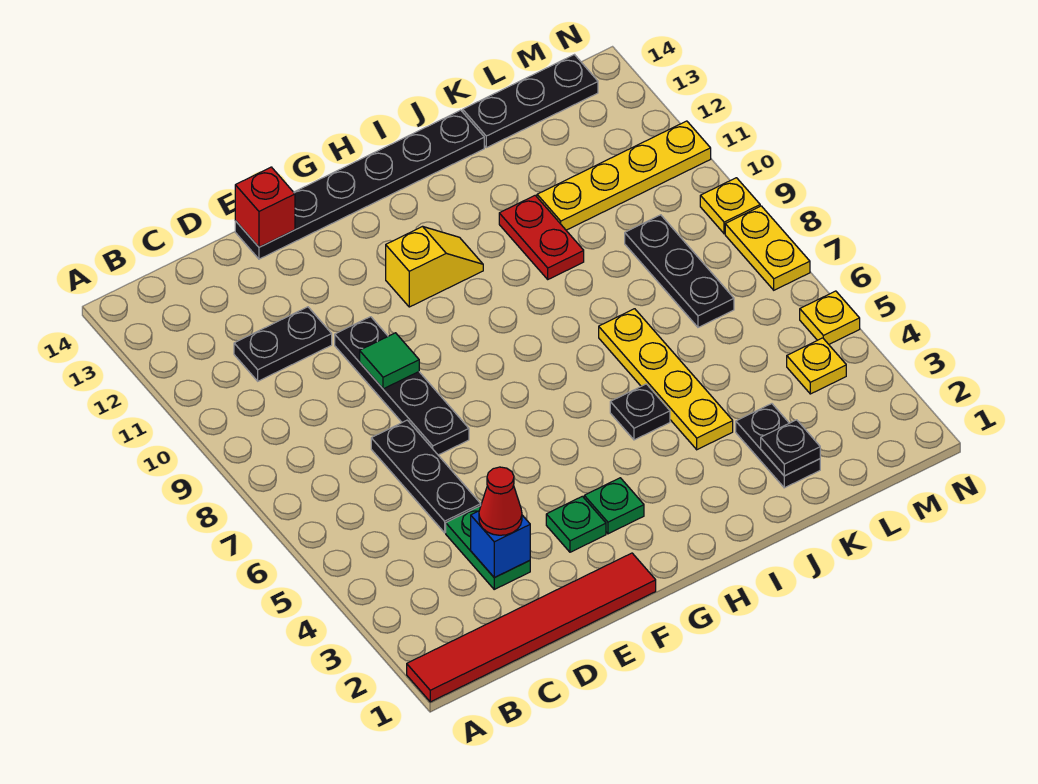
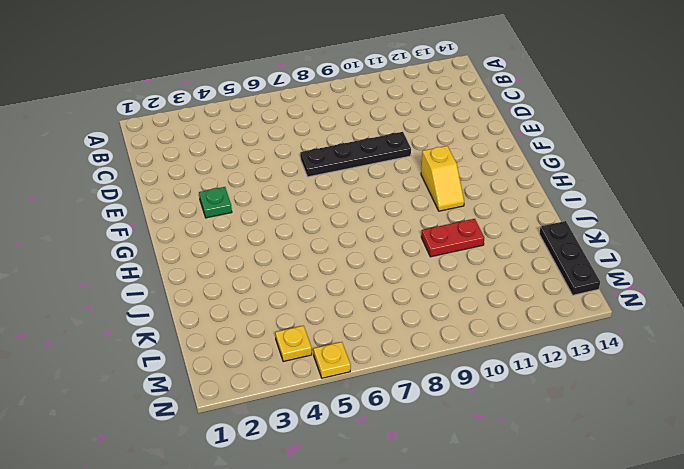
none -> red tile A1:F1 level 1
none -> black plate C11:D11 level 1
none -> green plate D3:D4 level 1

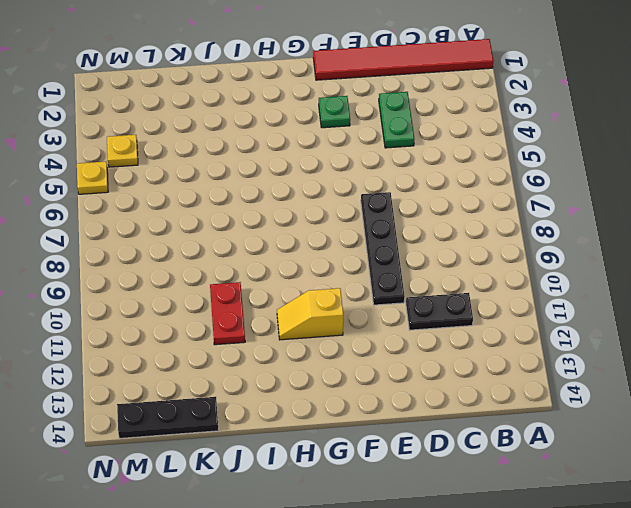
none -> black plate D5:D7 level 1
none -> black plate E14:J14 level 1
none -> green plate G3 level 1

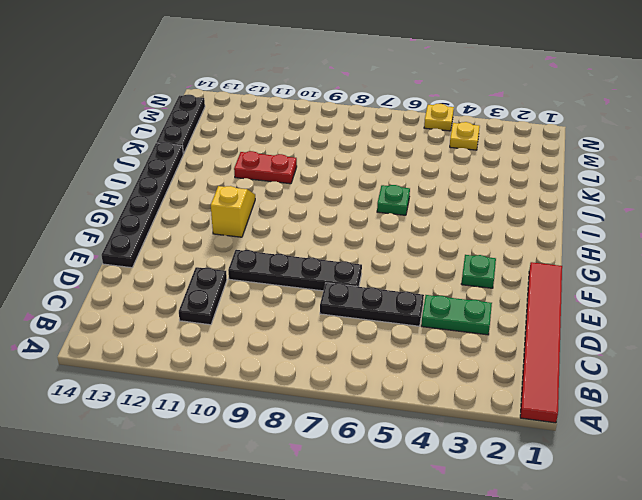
green plate I6 level 1 -> green plate G3 level 1
none -> black plate I5 level 1
none -> yellow plate J4:J7 level 1
none -> black plate K2:K3 level 1

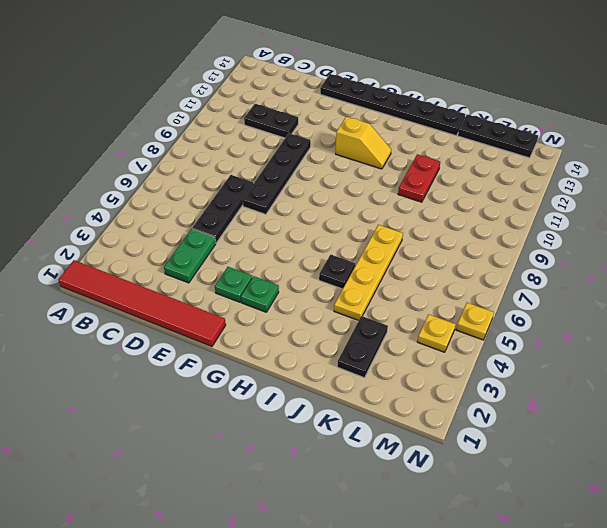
none -> yellow plate K11:N11 level 1
none -> black plate L7:L9 level 1
none -> yellow plate N7:N8 level 1

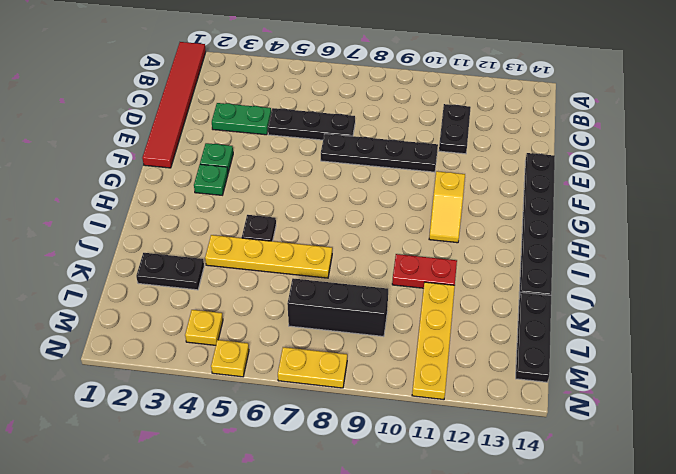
black brick L7:L9 level 1 -> black plate L7:L9 level 1
none -> yellow plate N9 level 1
none -> blue brick D3 level 2
none -> green tile E9 level 2

